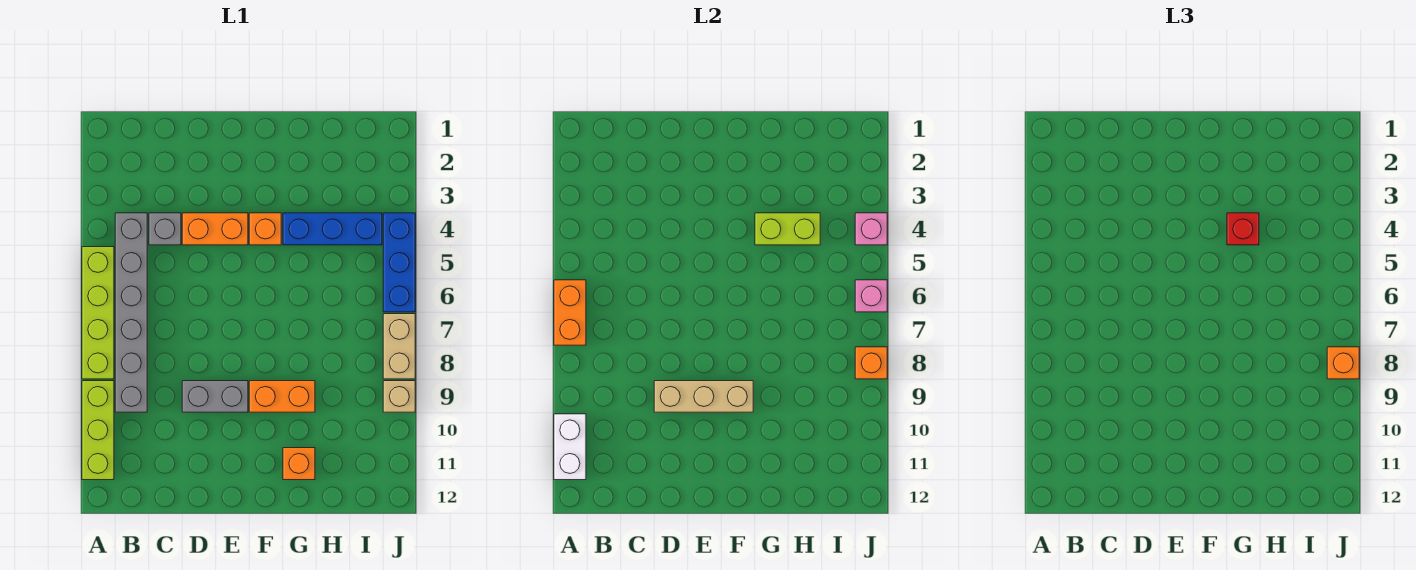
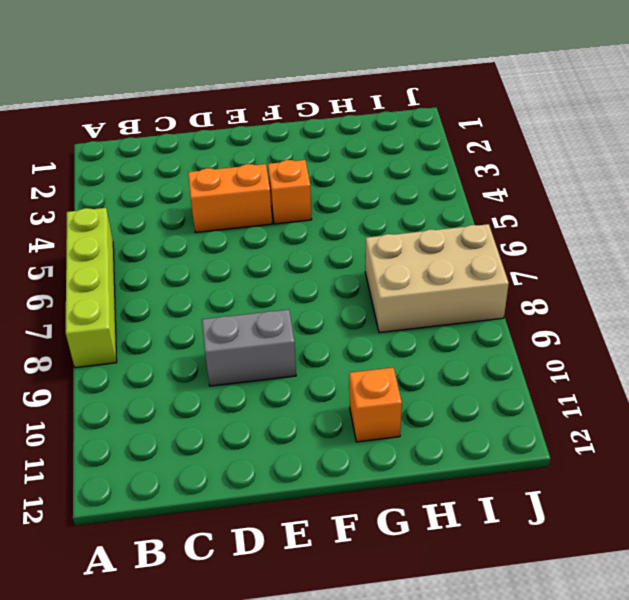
tan brick H7:J8 level 1 -> tan brick J7:J8 level 1
none -> lime brick A9:A11 level 1
none -> grey brick B4:B9 level 1
none -> grey brick C4 level 1

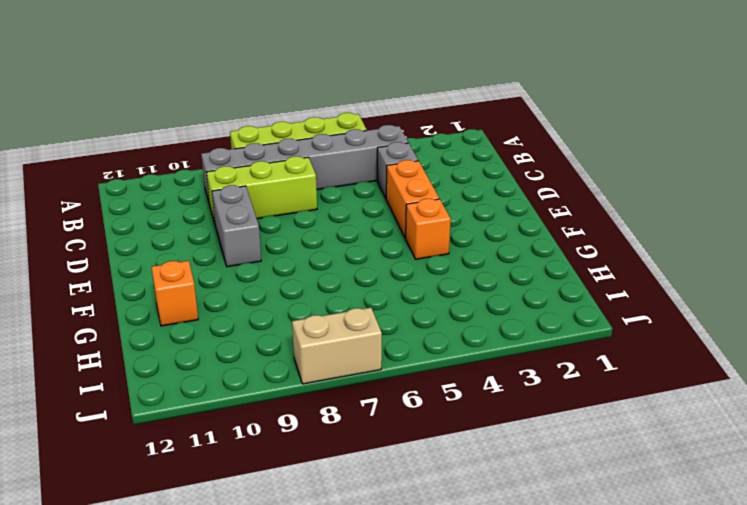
lime brick C7:C9 level 1 -> lime brick A9:A11 level 1
none -> orange brick F9:G9 level 1
none -> blue brick G4:I4 level 1
none -> blue brick J4:J6 level 1

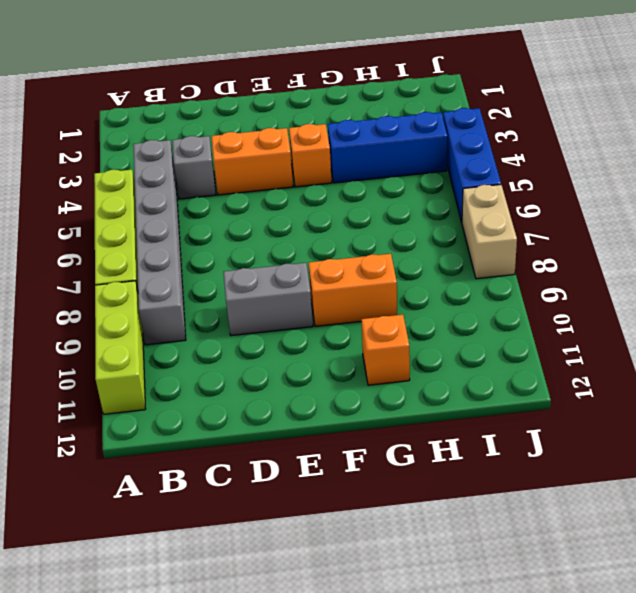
none -> tan brick J9 level 1
none -> orange brick A6:A7 level 2
none -> white brick A10:A11 level 2

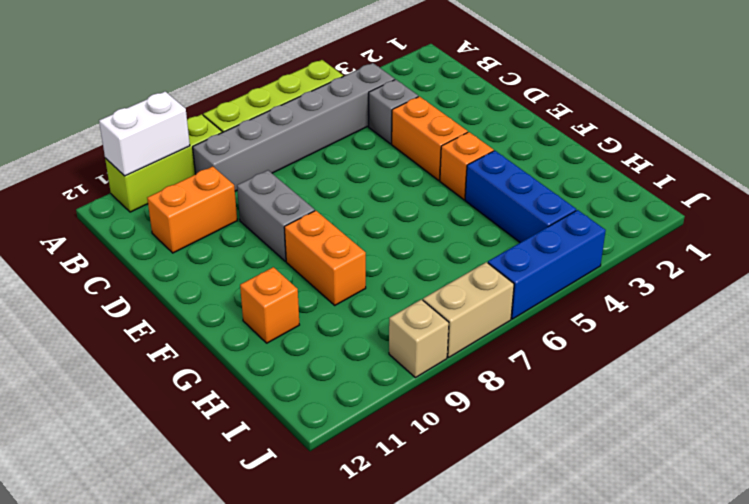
orange brick C10:C11 level 1 -> orange brick A6:A7 level 2
none -> tan brick D9:F9 level 2
none -> lime brick G4:H4 level 2
none -> pink brick J4 level 2

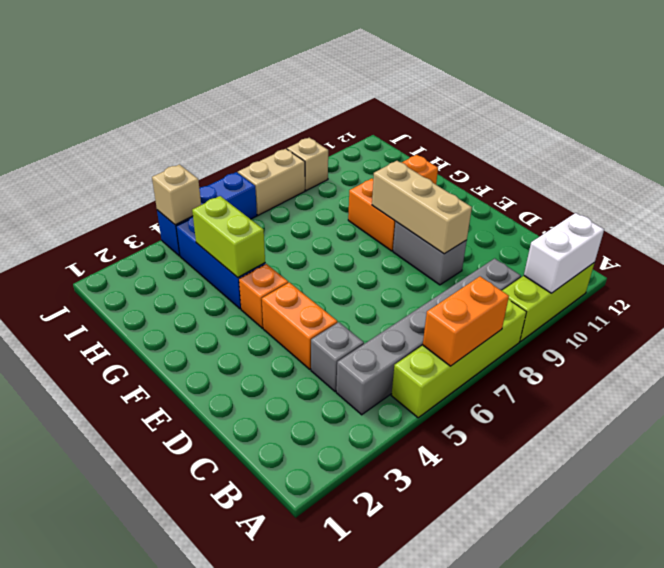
tan brick J4 level 2 -> pink brick J4 level 2
none -> pink brick J6 level 2
none -> orange brick J8 level 2
none -> red brick G4 level 3

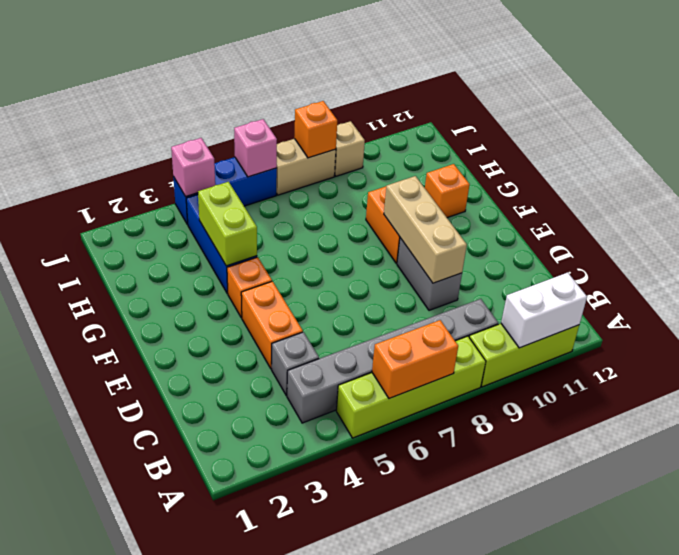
none -> red brick G4 level 3
none -> orange brick J8 level 3

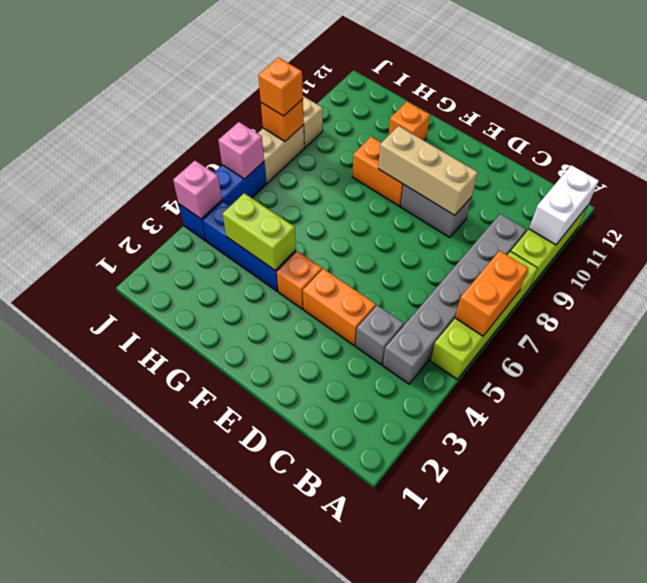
none -> red brick G4 level 3

